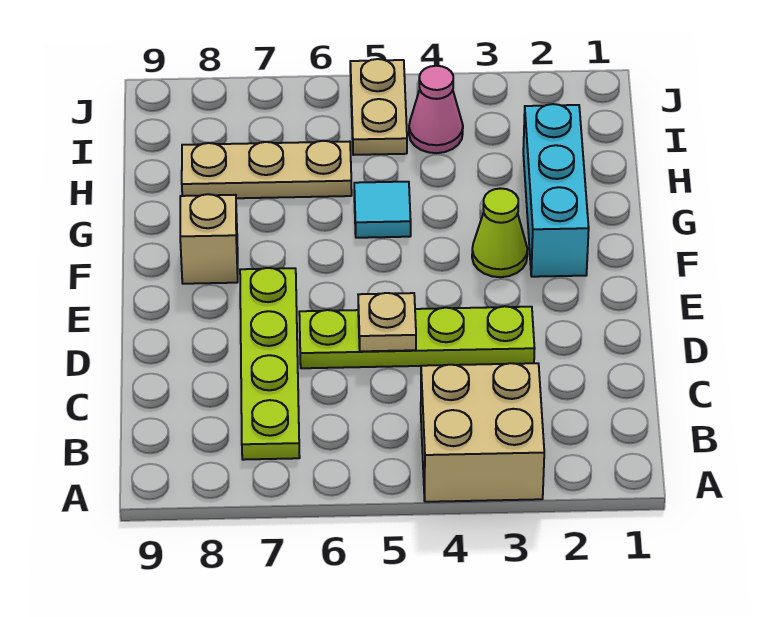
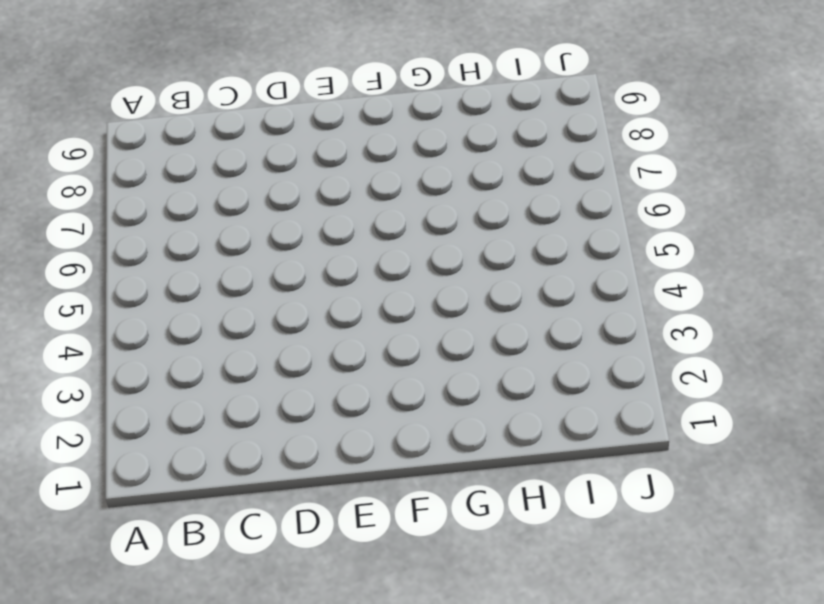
none -> tan brick A3:B4 level 1
none -> lime plate B7:E7 level 1

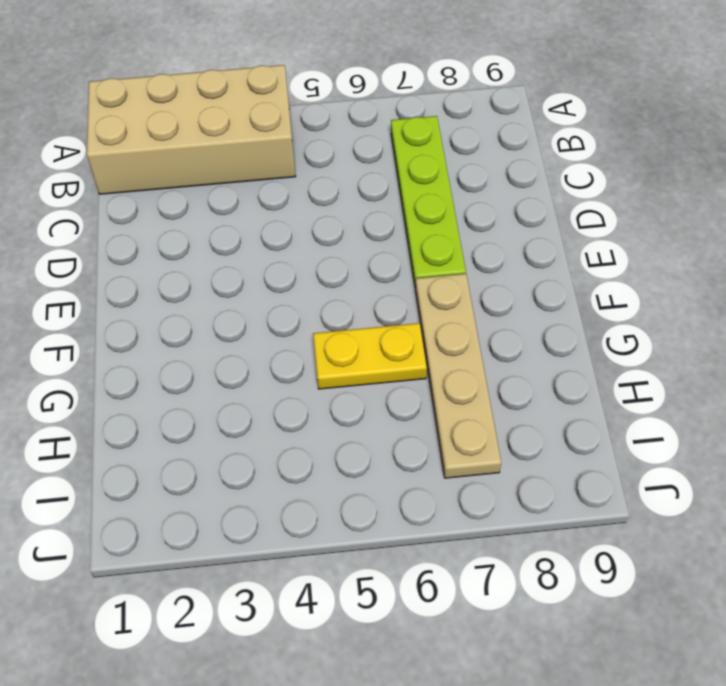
tan brick A1:B4 level 1 -> tan brick A3:B4 level 1
tan plate F7:I7 level 1 -> tan plate H6:H8 level 1
yellow plate G5:G6 level 1 -> cyan tile G5 level 1
none -> lime plate D3:D6 level 1
none -> cyan brick F2:H2 level 1

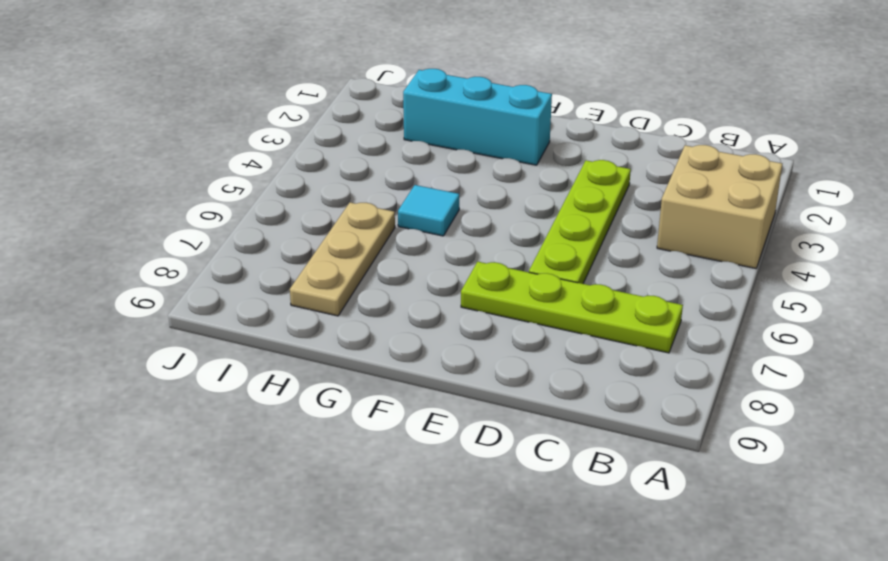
none -> lime cone F3 level 1
none -> tan brick F8 level 1

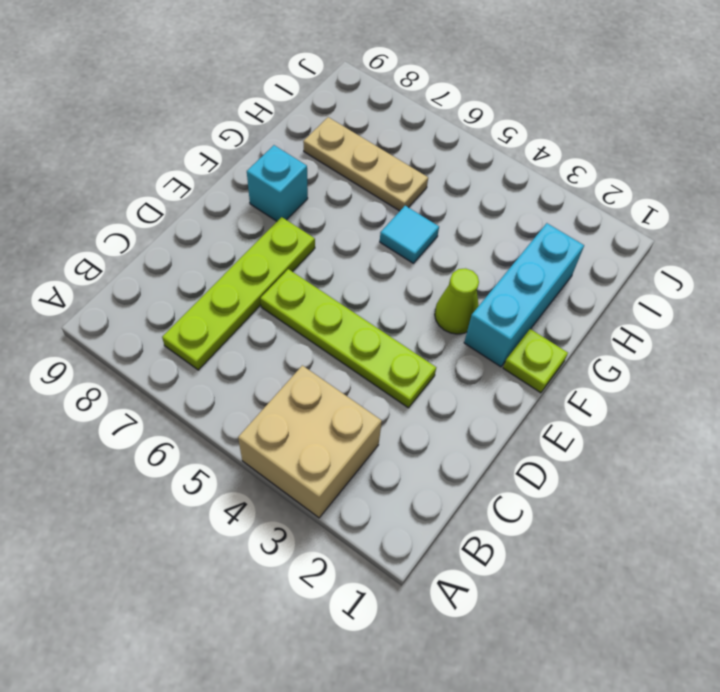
lime plate F1 level 1 -> none
cyan brick F8 level 1 -> tan brick F8 level 1
none -> pink cone I4 level 1
none -> tan plate I5:J5 level 1

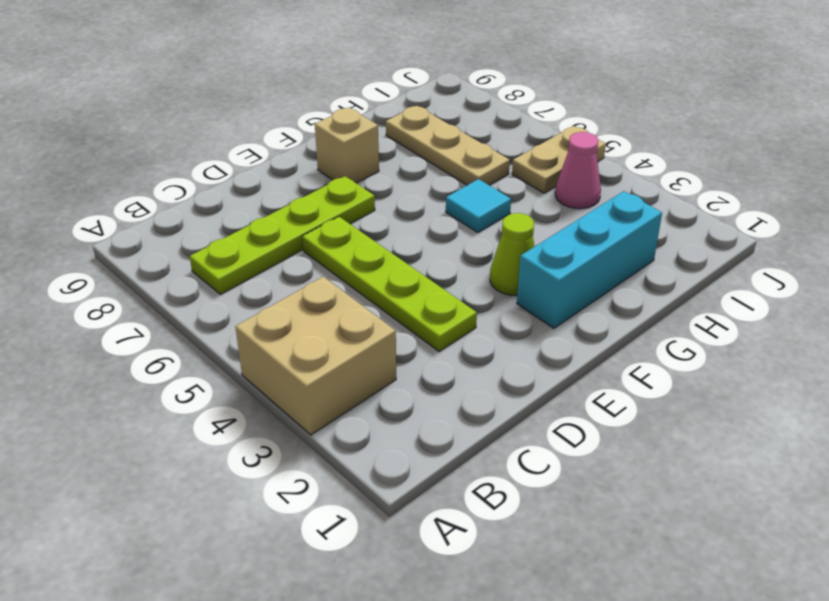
none -> tan plate D5 level 2

